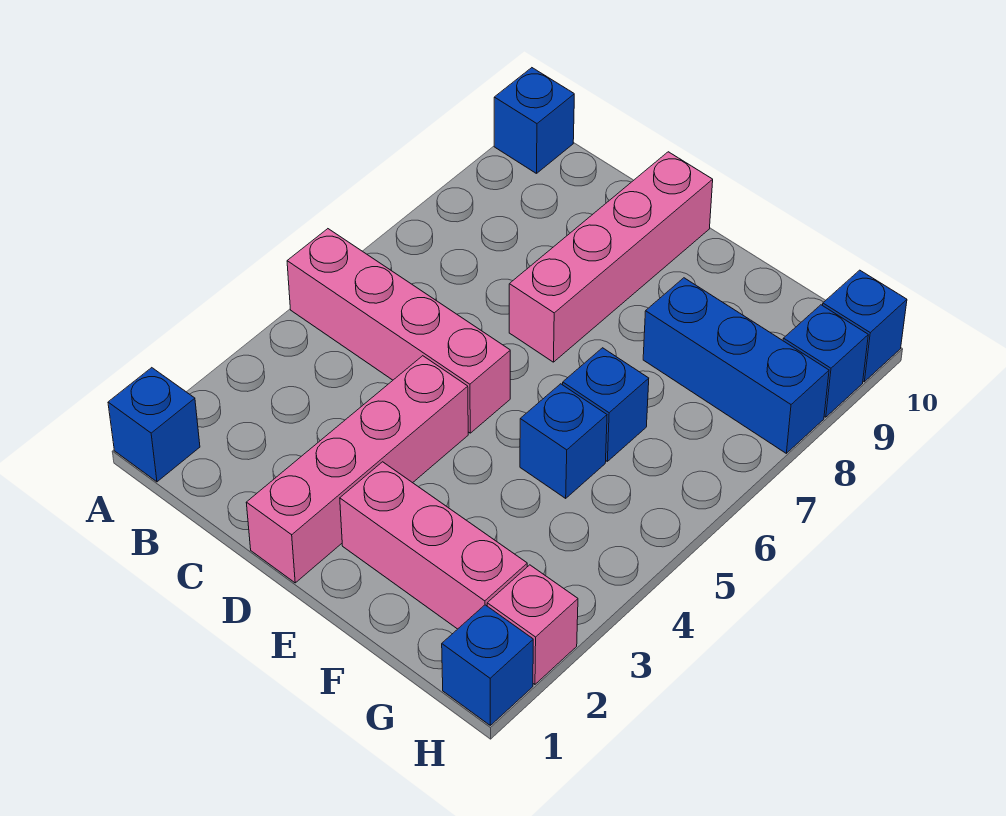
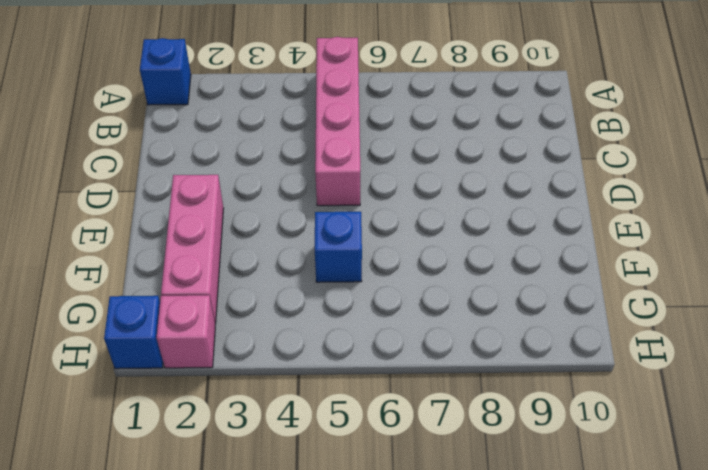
none -> blue brick A10 level 1
none -> pink brick D1:D4 level 1
none -> pink brick D7:D10 level 1

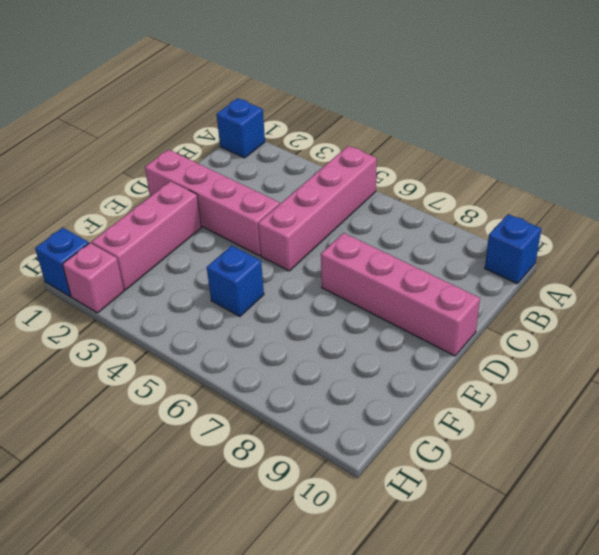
none -> blue brick F6 level 1
none -> blue brick F8:H8 level 1
none -> blue brick H9 level 1

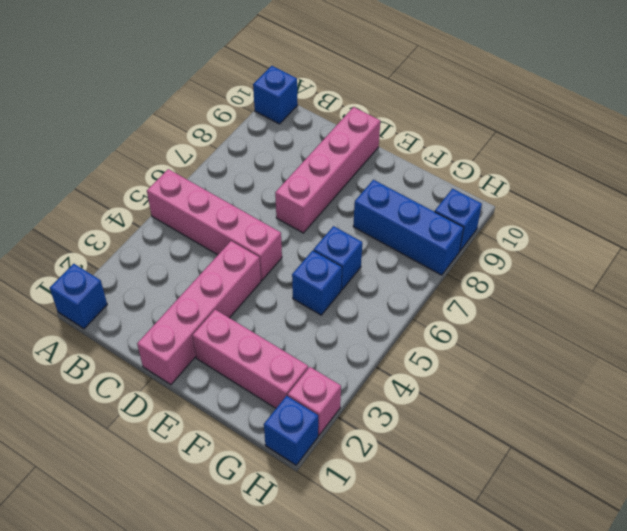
none -> blue brick H10 level 1

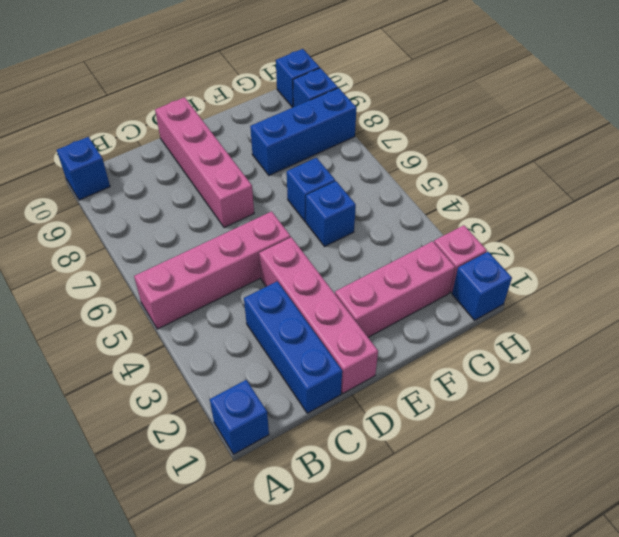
blue brick C1:C3 level 1 -> none

